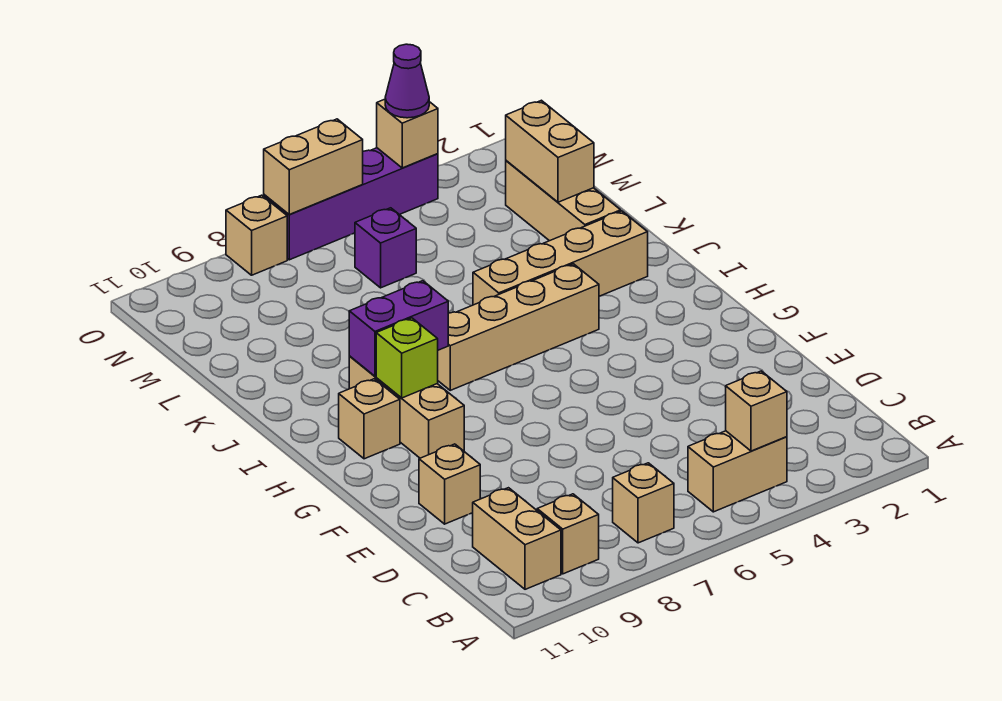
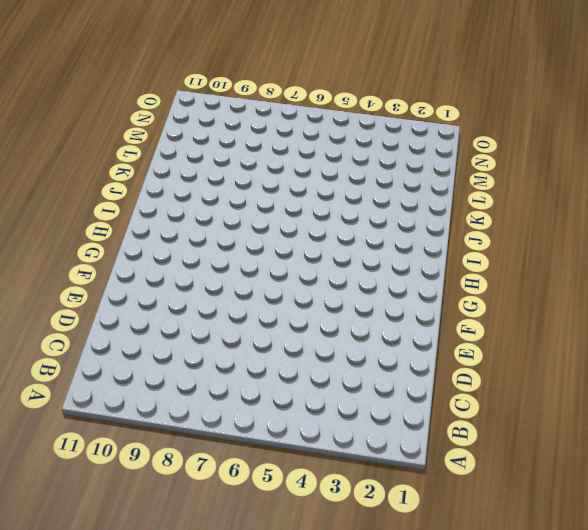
none -> tan brick B4:B5 level 1
none -> tan brick B7 level 1
none -> tan brick B9 level 1

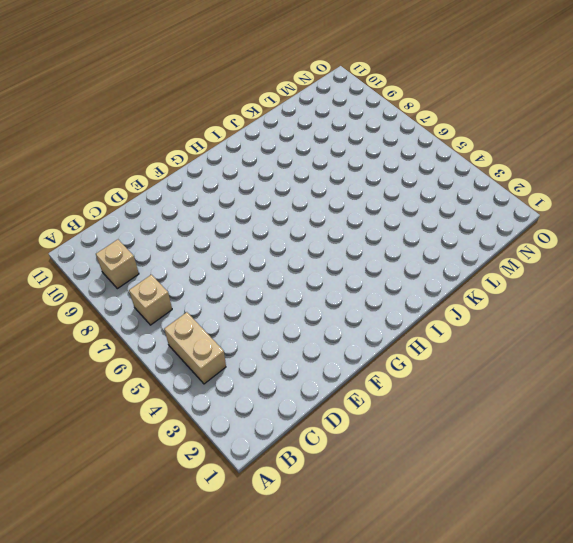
none -> tan brick B10:C10 level 1
none -> tan brick E10 level 1
none -> tan brick G9:I9 level 1

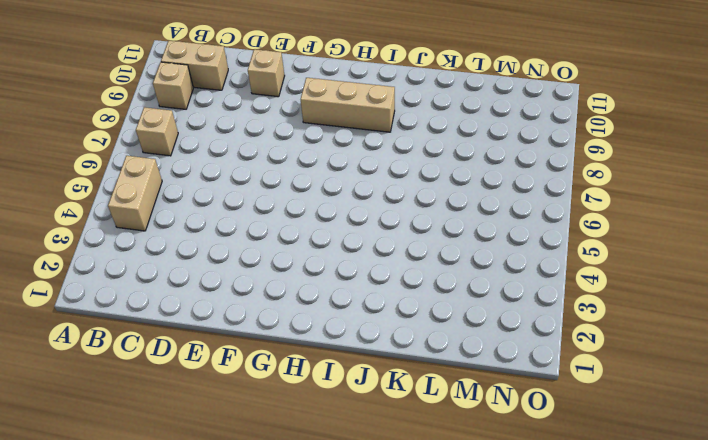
none -> tan brick H10 level 1
none -> tan brick I4:I7 level 1
none -> tan brick J2:J5 level 1

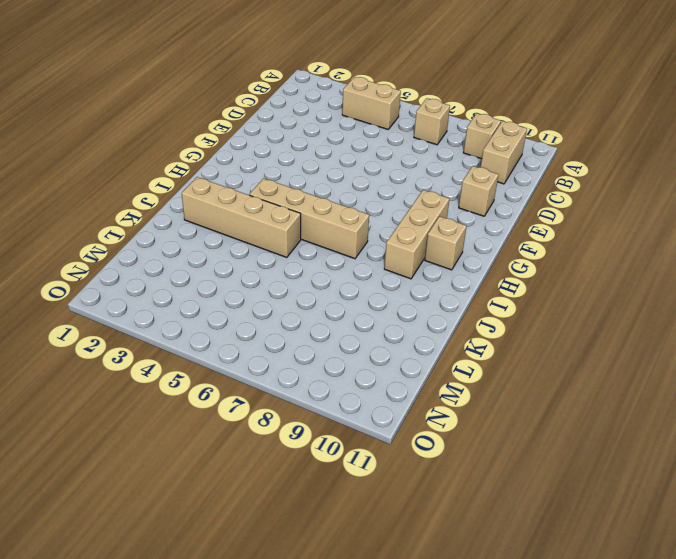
none -> tan brick K2:M2 level 1
none -> purple brick M6 level 1
none -> purple brick O4:O7 level 1

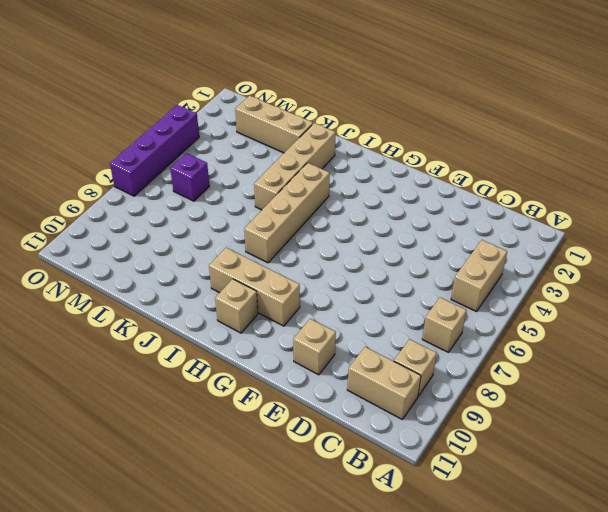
none -> tan brick O8 level 1
none -> tan brick B4 level 2
none -> lime brick H9 level 2

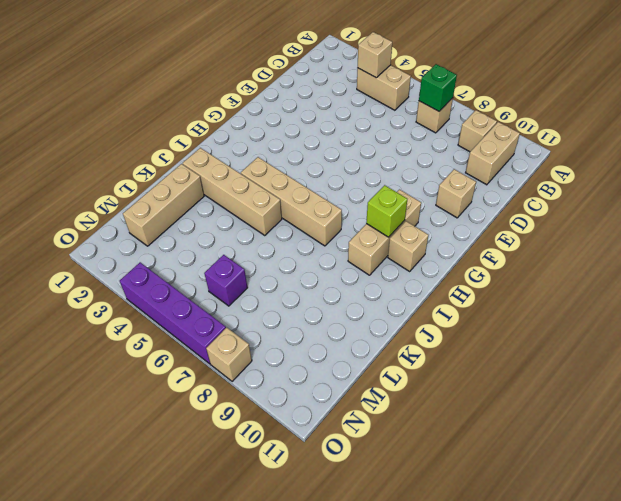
green brick B7 level 2 -> none
none -> purple brick I8:I9 level 2
none -> tan brick L2:M2 level 2
none -> tan brick O4 level 2

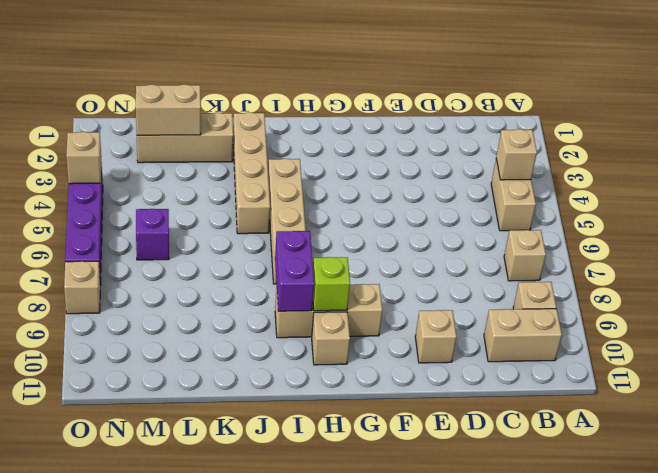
none -> tan brick O6:O7 level 2
none -> purple cone O4 level 3

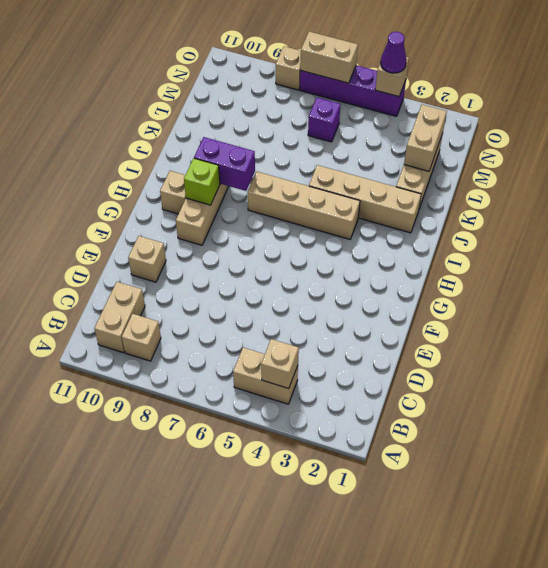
none -> tan brick B7 level 1

